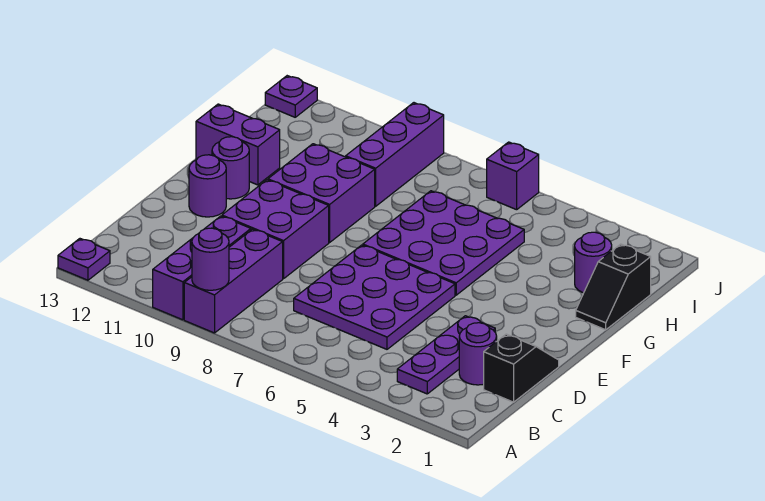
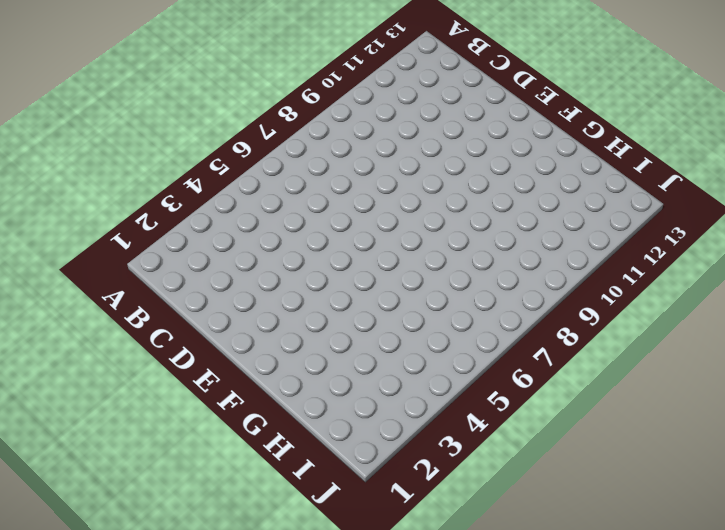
none -> purple brick A9:C9 level 1
none -> purple brick A10:C10 level 1
none -> purple plate A13 level 1

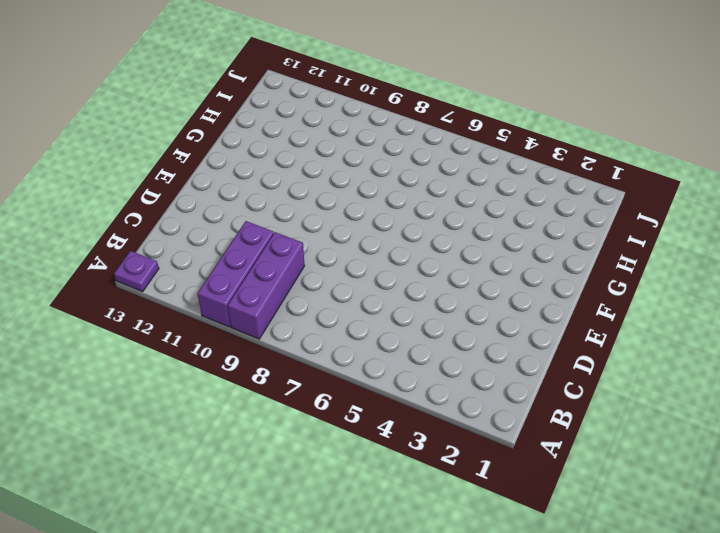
none -> purple plate B3:D3 level 1
none -> black slope C1:D1 level 1 top C
none -> purple round brick C2 level 1

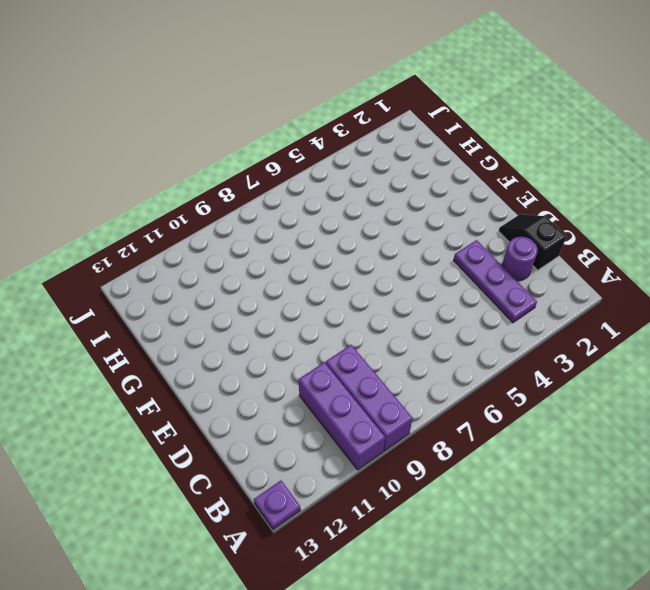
none -> purple plate C5:E7 level 1
none -> purple brick D9:E10 level 1
none -> purple round brick E12 level 1

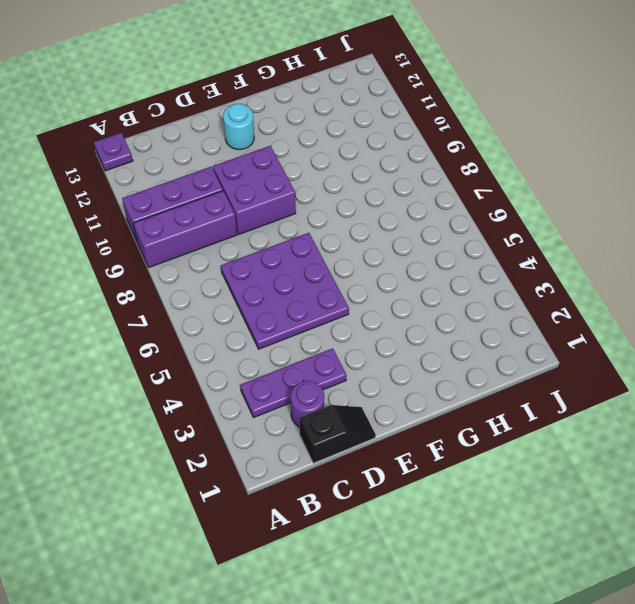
cyan round brick E12 level 1 -> purple round brick E12 level 1
none -> purple plate F5:H7 level 1
none -> purple brick F9:G10 level 1
none -> purple round brick F12 level 1

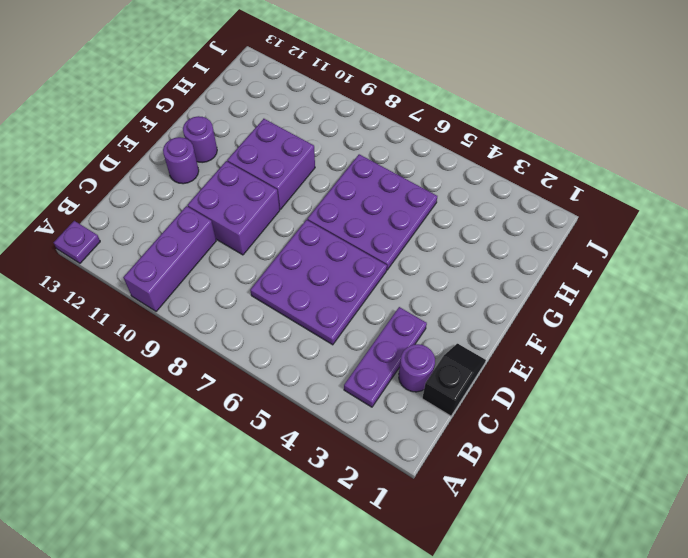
none -> purple brick A9:C9 level 1
none -> black slope G1:H1 level 1 top H
none -> purple brick G12:G13 level 1

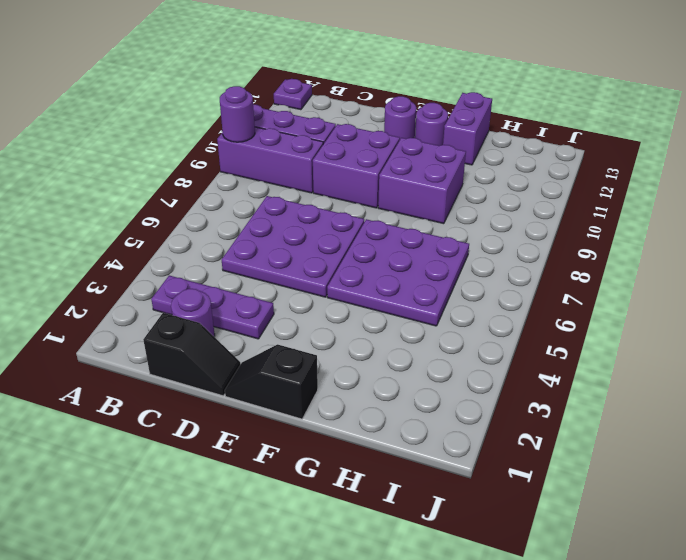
black slope E1:F1 level 1 top F -> black slope G1:H1 level 1 top H
none -> purple round brick H2 level 1
none -> purple brick H9:J9 level 1
none -> purple brick J6 level 1

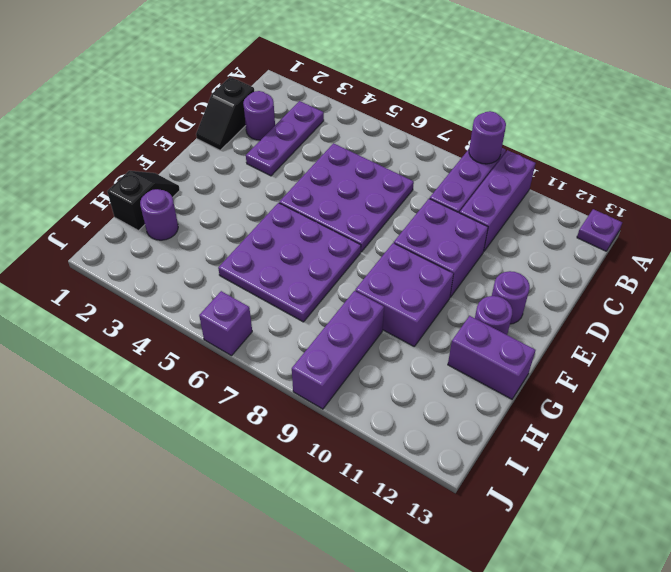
none -> purple plate J13 level 1

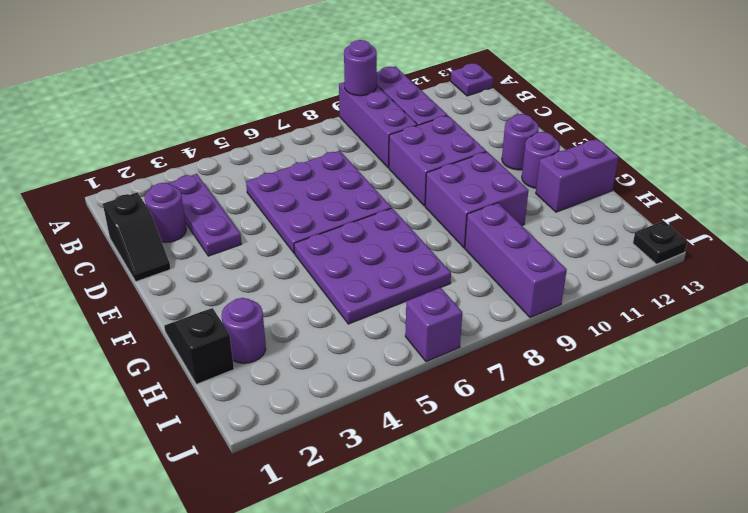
black plate J13 level 1 -> purple plate J13 level 1

